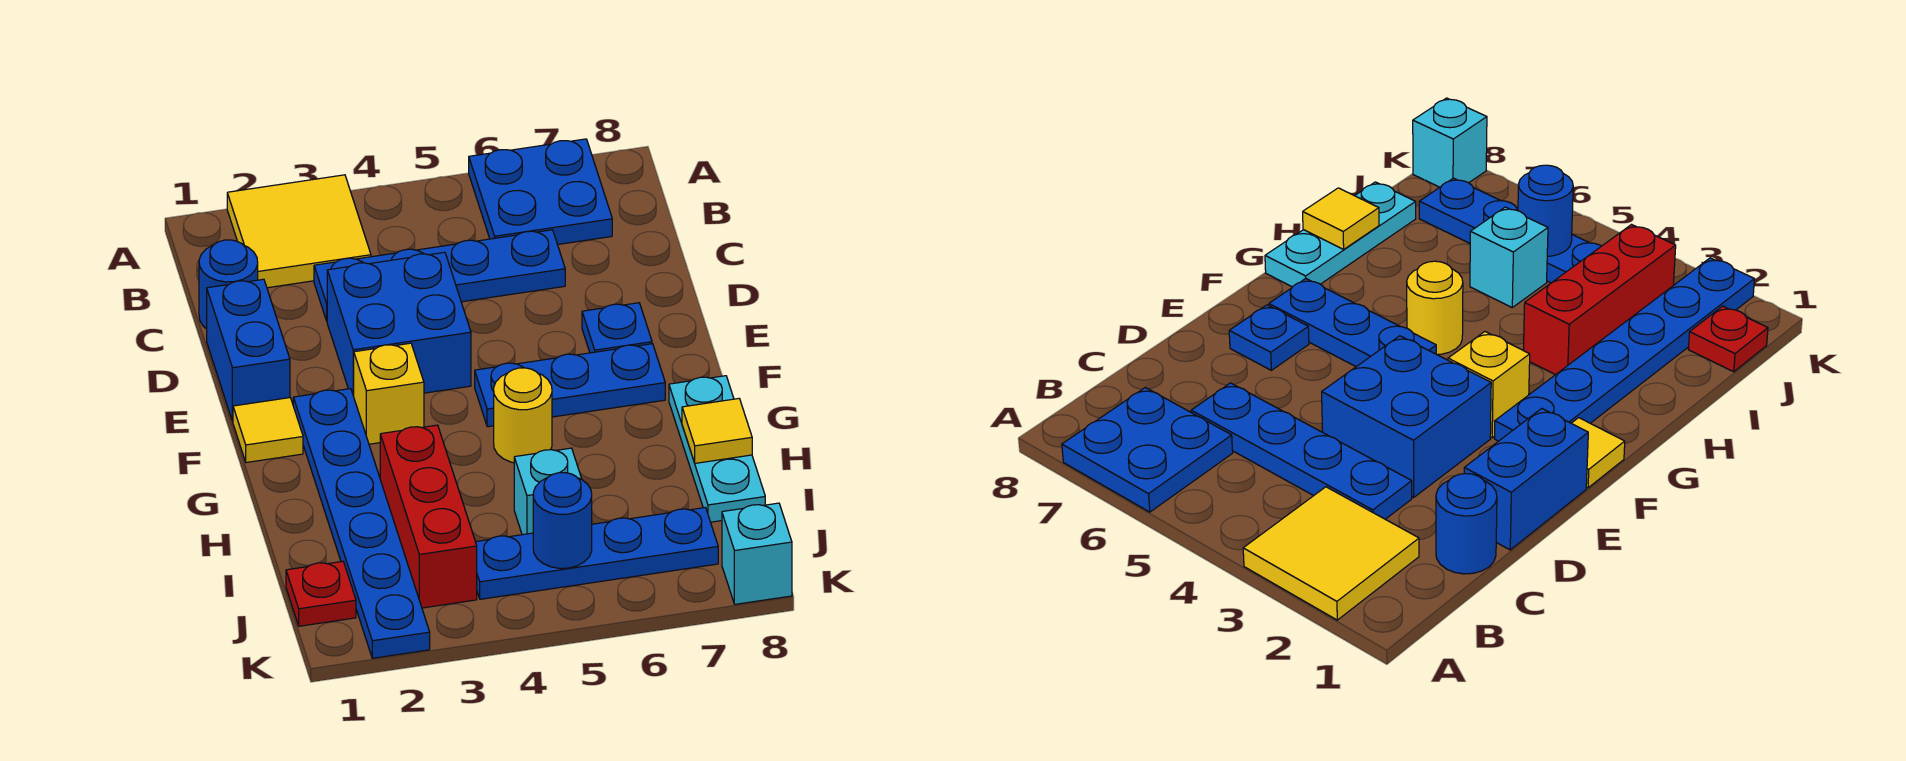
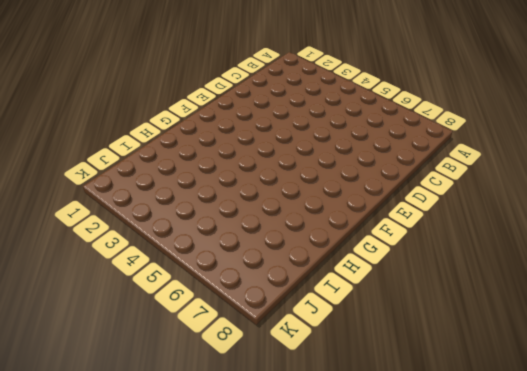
none -> yellow tile A2:B3 level 1
none -> blue plate A6:B7 level 1
none -> blue round brick C1 level 1

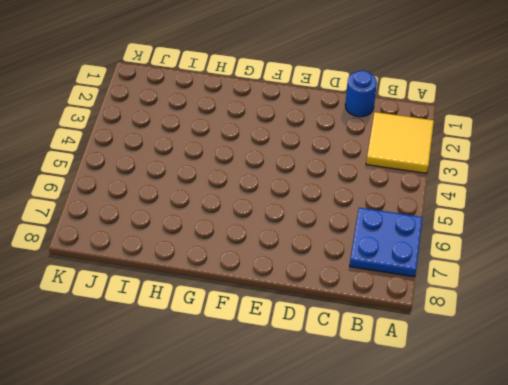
none -> blue plate C3:C6 level 1
none -> blue brick D1:E1 level 1
none -> blue brick D3:E4 level 1

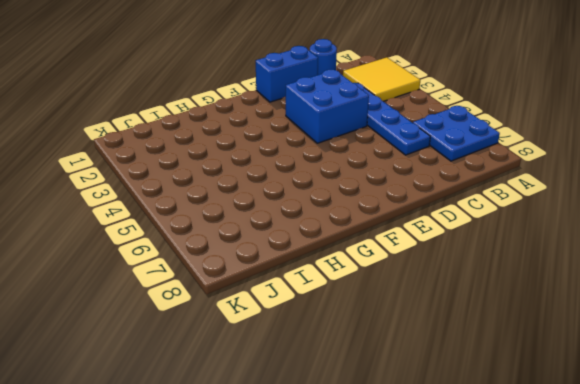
none -> blue plate E7 level 1
none -> yellow tile F1 level 1
none -> blue plate F2:K2 level 1

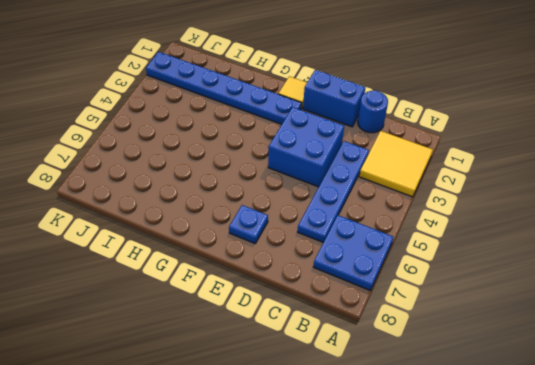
none -> yellow brick F3 level 1
none -> blue plate F5:F7 level 1
none -> yellow round brick G5 level 1

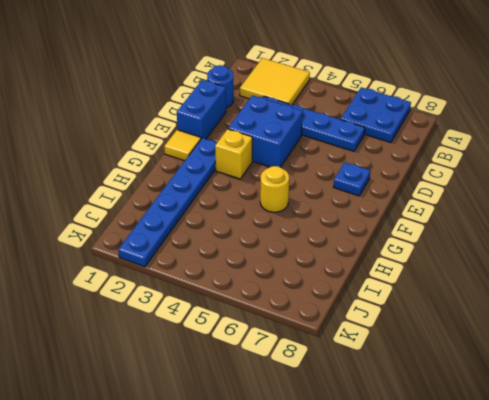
none -> blue plate F5:F7 level 1
none -> cyan plate G8:I8 level 1
none -> red brick H3:J3 level 1

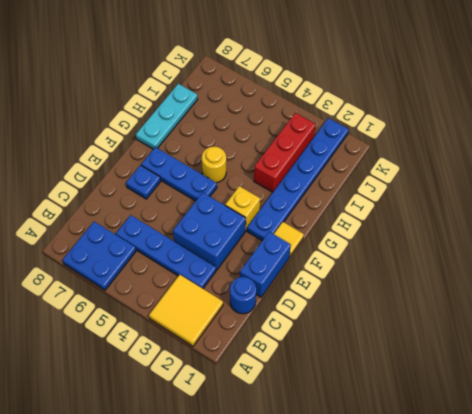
none -> cyan brick I5 level 1
none -> red plate J1 level 1
none -> blue plate J4:J7 level 1

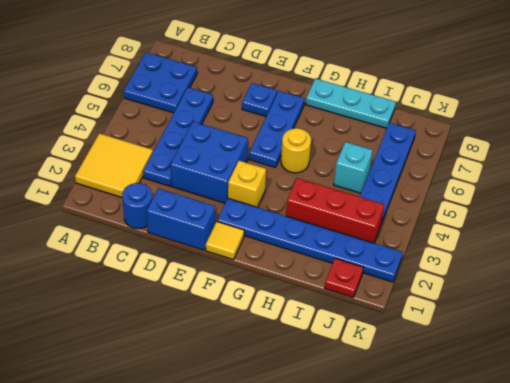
none -> cyan brick K8 level 1
none -> yellow tile H8 level 2
none -> blue round brick J5 level 2

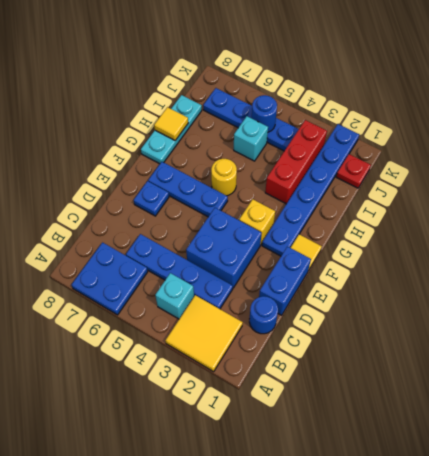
cyan brick B4 level 1 -> cyan brick K8 level 1

